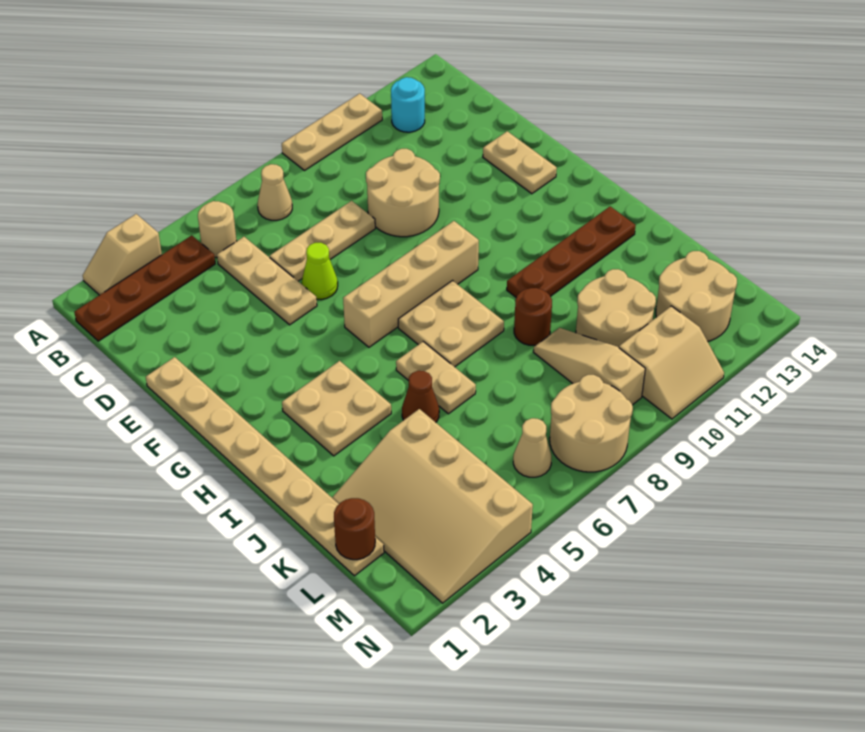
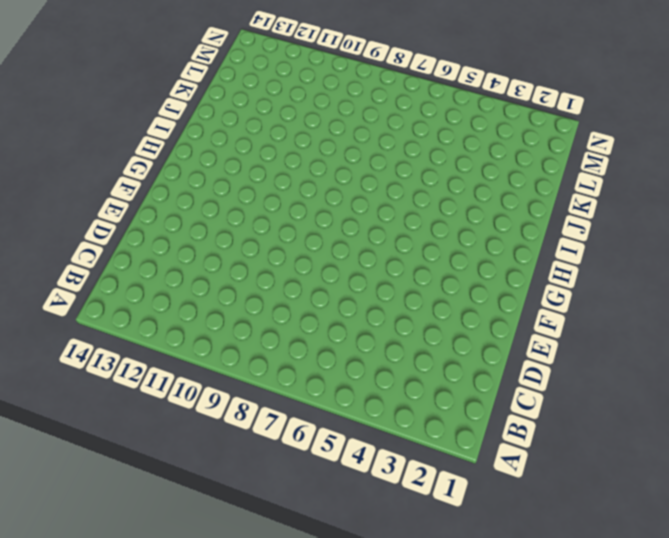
none -> tan slope A2:A3 level 1 top 3
none -> tan plate A9:A11 level 1
none -> brown plate B1:B4 level 1

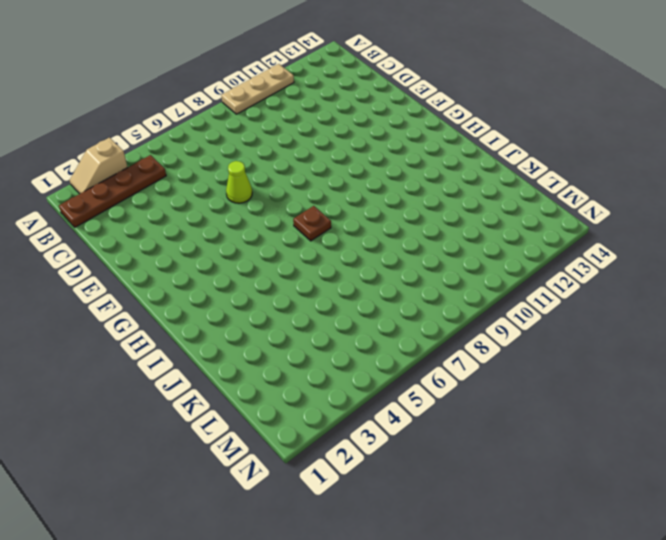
brown plate H7 level 1 -> tan plate H7:I8 level 1
none -> tan round brick B5 level 1
none -> tan cone B7 level 1
none -> cyan round brick B12 level 1

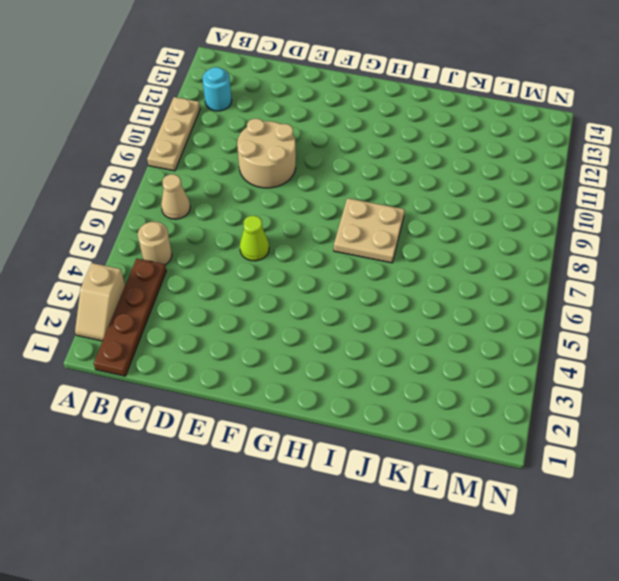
none -> tan plate C5:E5 level 1
none -> tan plate D6:D8 level 1
none -> tan plate E1:L1 level 1

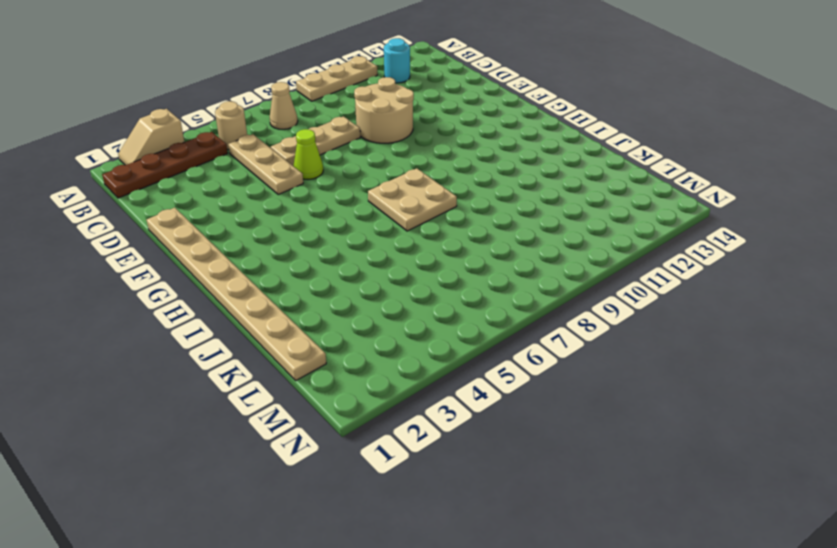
none -> tan plate E13:F13 level 1
none -> tan brick G6:G9 level 1
none -> tan plate H3:I4 level 1

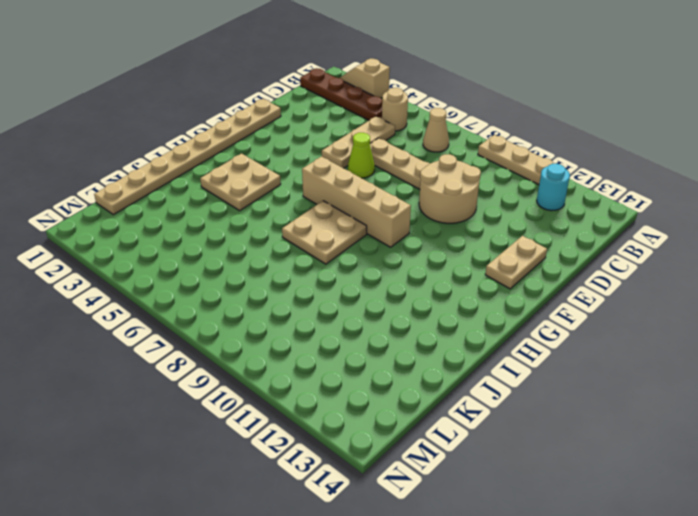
none -> tan plate I6:J6 level 1
none -> brown plate I10:I13 level 1
none -> brown cone J5 level 1

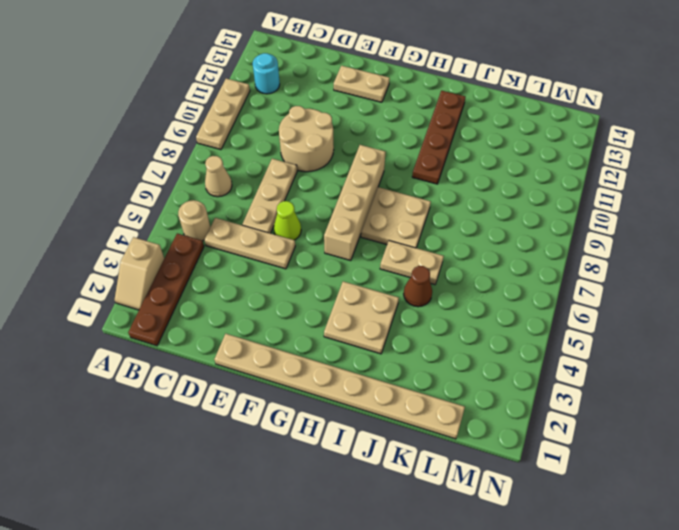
none -> brown round brick J9 level 1
none -> tan slope K2:N4 level 1 top 4
none -> tan slope K9:M9 level 1 top M

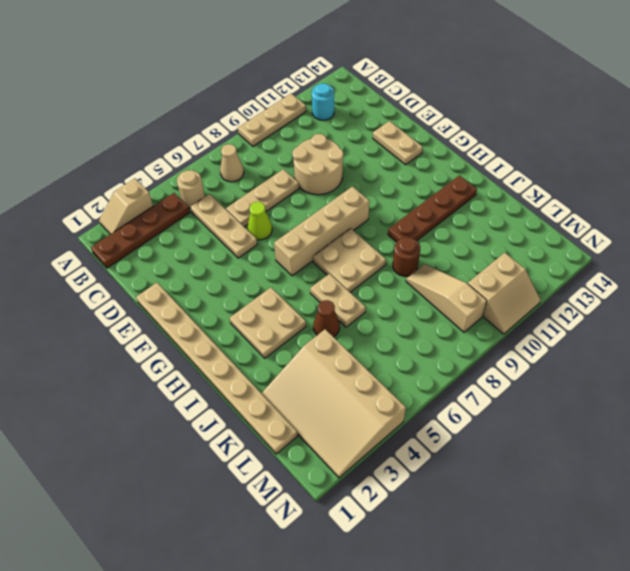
none -> tan round brick K10:L11 level 1
none -> tan round brick L12:M13 level 1
none -> tan cone M6 level 1

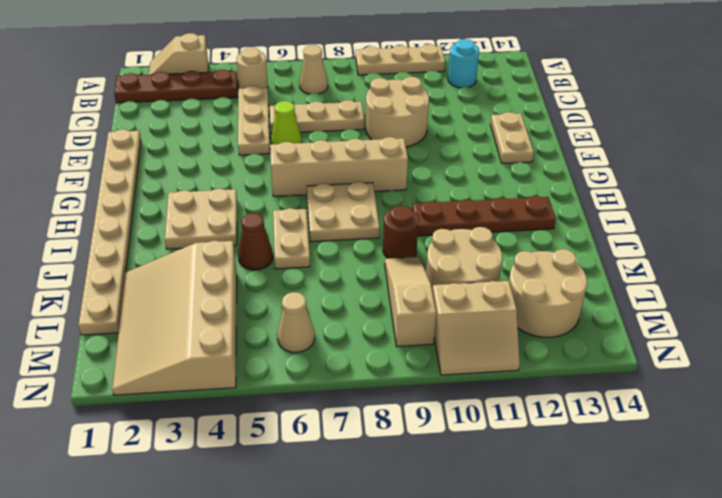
none -> tan round brick M7:N8 level 1
none -> brown round brick L1 level 2

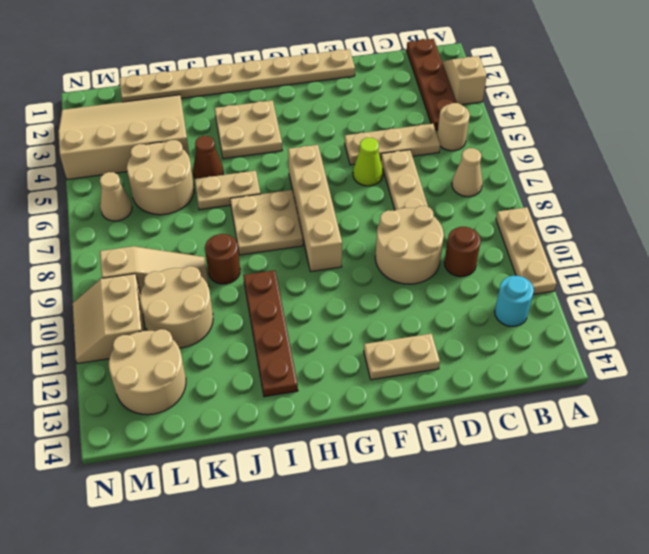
brown round brick C10 level 1 -> brown round brick L1 level 2
tan round brick K5:L6 level 1 -> tan round brick M7:N8 level 1

